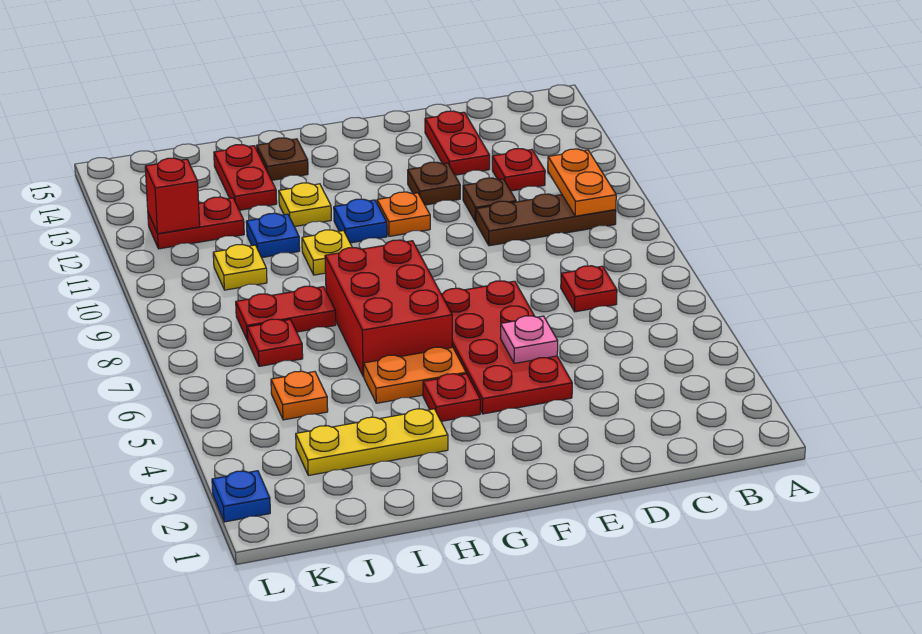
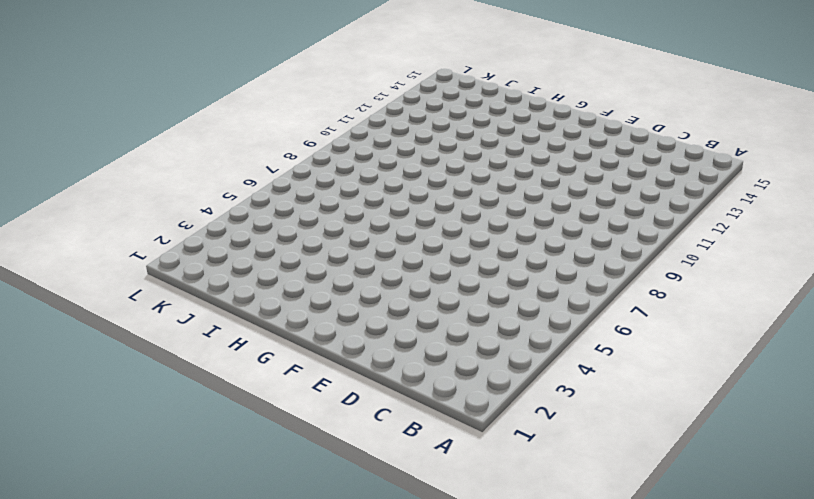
none -> brown plate B10:D10 level 1
none -> red plate C7 level 1
none -> red plate C12 level 1

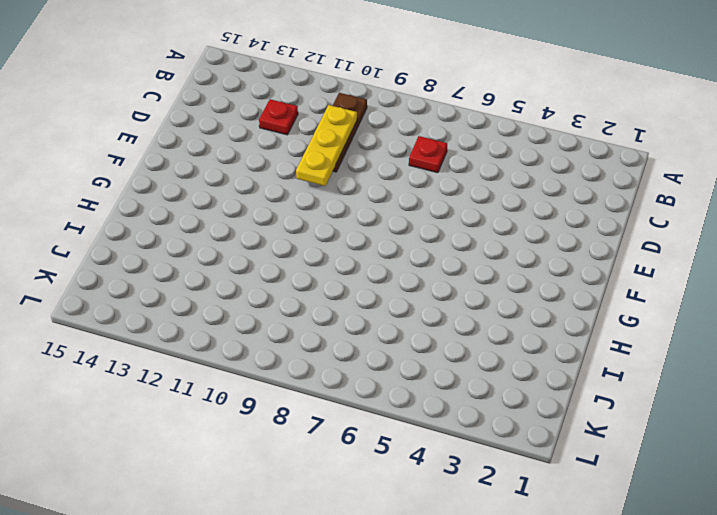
yellow plate C10:E10 level 2 -> yellow plate H3:J3 level 1
none -> brown plate D11 level 1
none -> red plate D13:D14 level 1
none -> red plate E4:F7 level 1

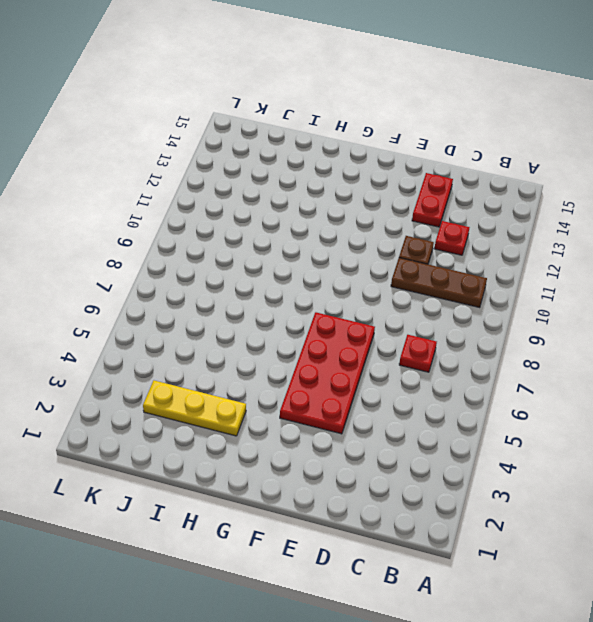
none -> brown plate E12 level 1
none -> orange plate F11 level 1
none -> red plate G4 level 1

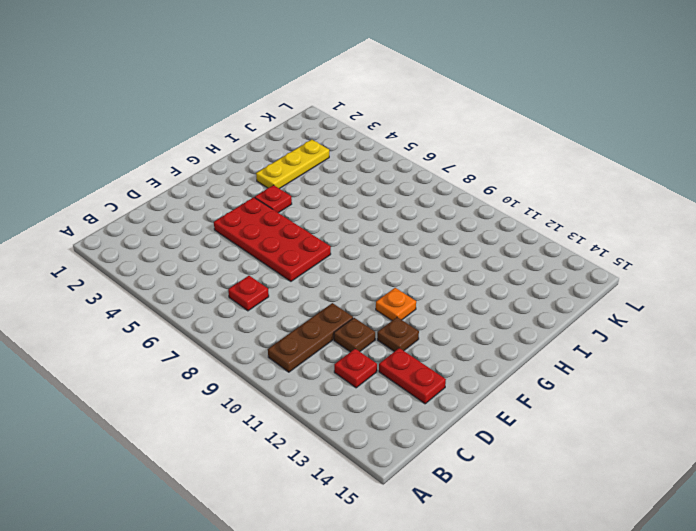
none -> orange plate G5:H5 level 1
none -> red brick G6:H8 level 1
none -> blue plate G11 level 1

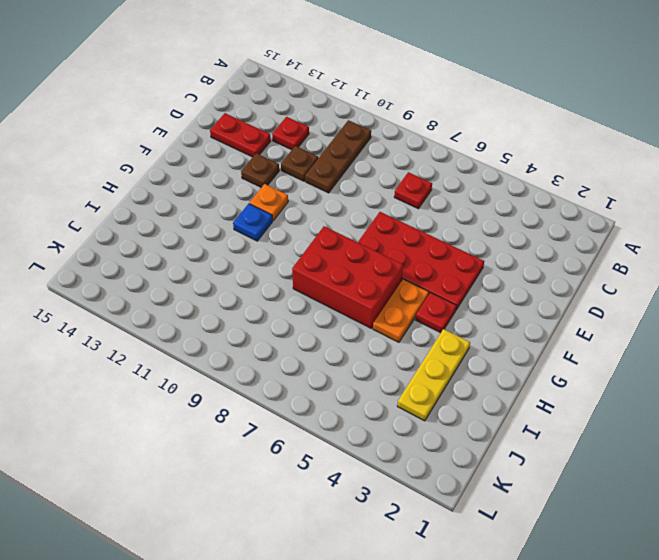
none -> yellow plate H10 level 1
none -> yellow plate H12 level 1
none -> brown plate H14 level 1

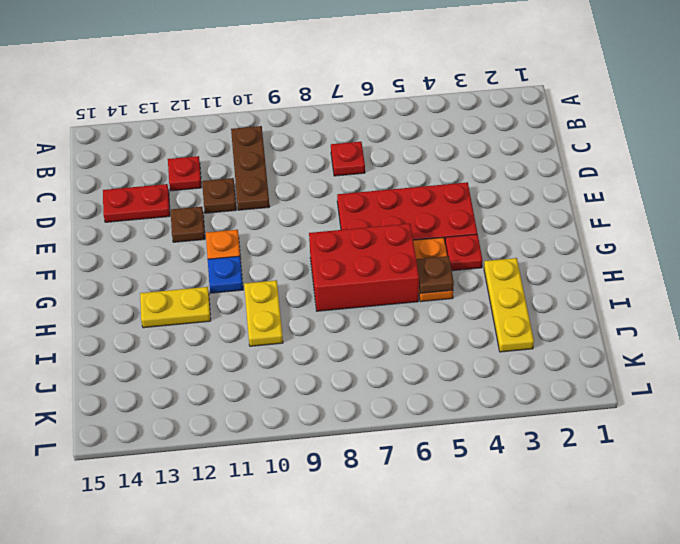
brown plate H5 level 2 -> brown plate H14 level 1
yellow plate H10:I10 level 1 -> yellow plate H10 level 1
yellow plate H12:H13 level 1 -> yellow plate H12 level 1
none -> red plate I8:J8 level 1
none -> blue plate I11 level 1
none -> red plate I13:I14 level 1

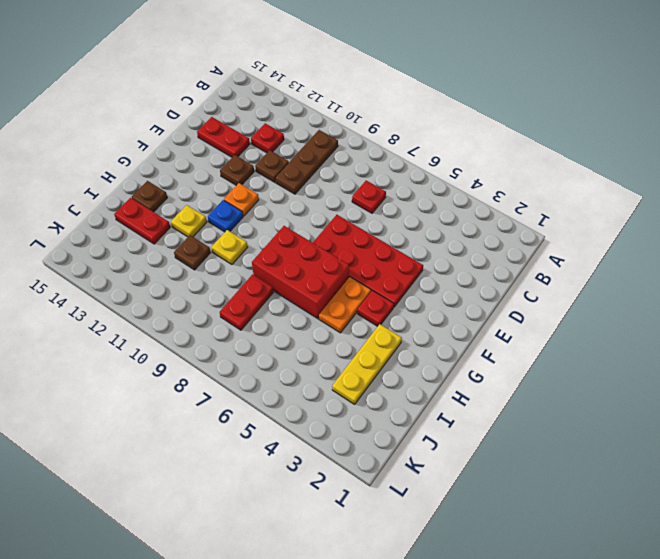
brown plate I11 level 1 -> blue plate I11 level 1
none -> orange plate J5 level 1
none -> red plate J7 level 1
none -> yellow plate J10 level 1

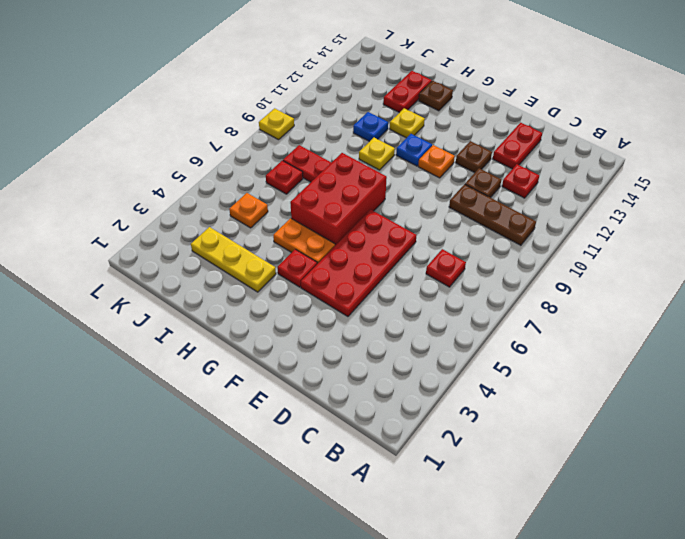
yellow plate L9 level 1 -> yellow plate J10 level 1
none -> red plate J12:K12 level 1
none -> blue plate L2 level 1
none -> orange plate B10:B11 level 2

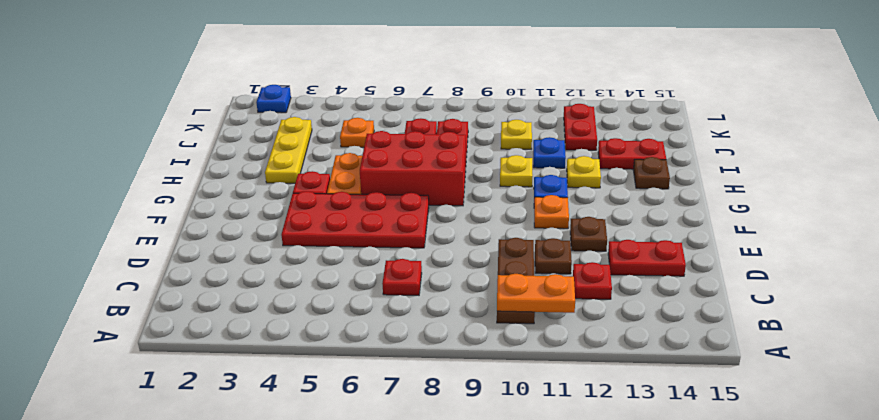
none -> pink plate E5 level 2
none -> red brick K12 level 2

